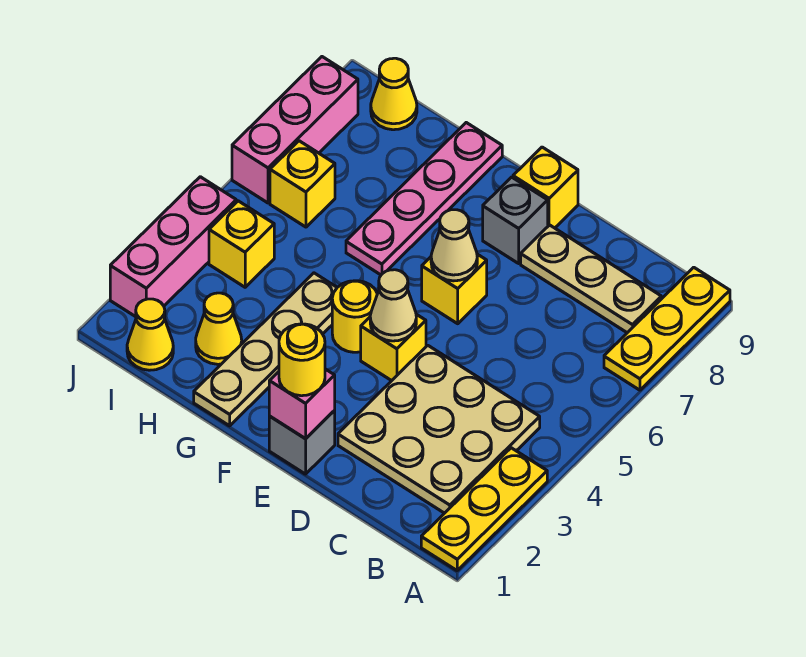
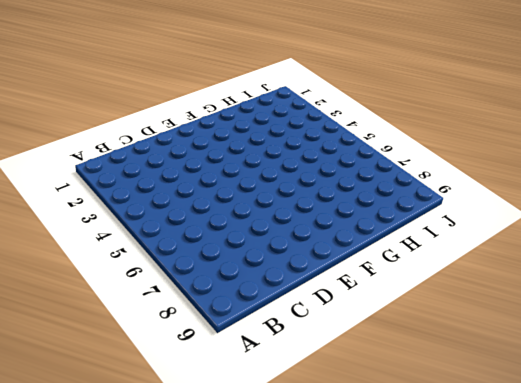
none -> yellow plate A1:A3 level 1
none -> yellow plate A7:A9 level 1
none -> tan plate B2:D4 level 1

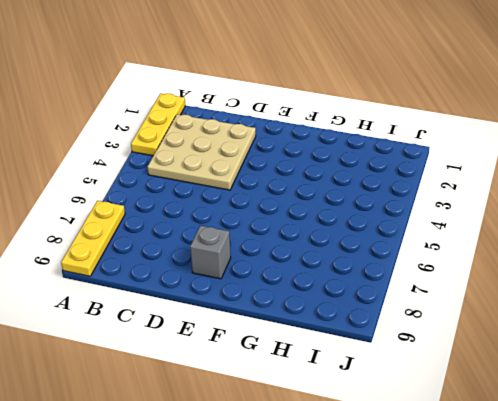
none -> tan plate B8:D8 level 1
none -> grey brick E1 level 1
none -> yellow brick E4 level 1

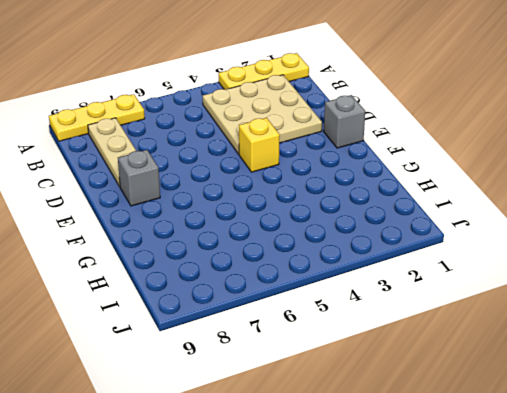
none -> yellow brick E6 level 1
none -> yellow brick E9 level 1
none -> yellow round brick F4 level 1

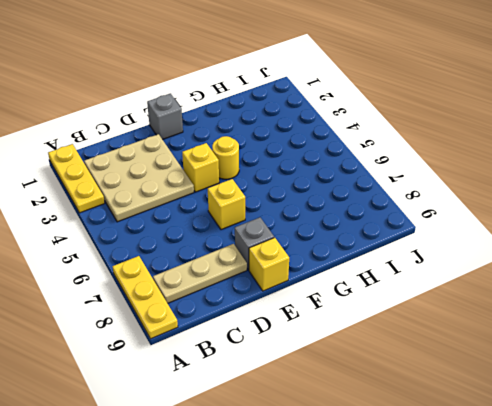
none -> tan plate G1:G4 level 1
none -> pink plate G6:G9 level 1
none -> yellow cone H2 level 1

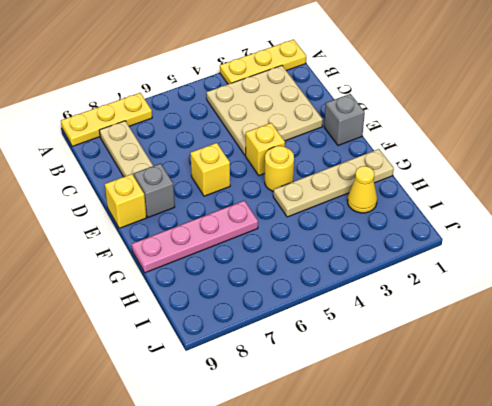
none -> yellow cone I1 level 1
none -> yellow brick I4 level 1
none -> yellow brick I6 level 1

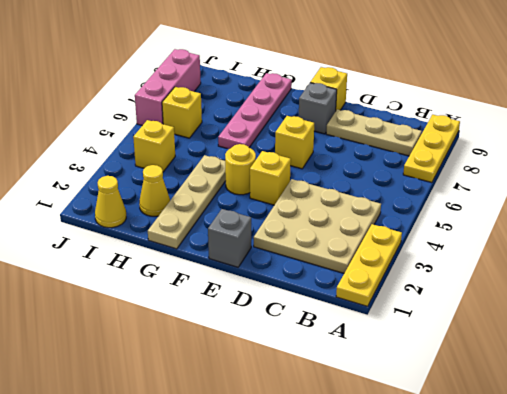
none -> yellow cone I9 level 1
none -> pink brick J2:J4 level 1
none -> pink brick E1 level 2

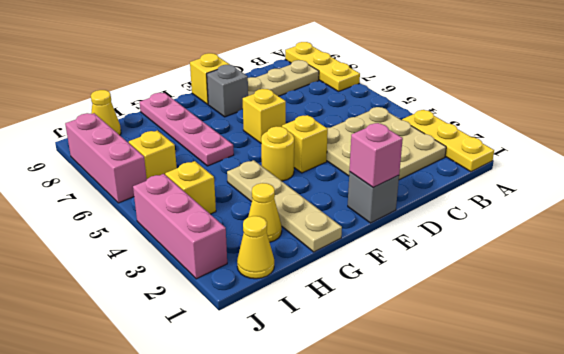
none -> tan cone E4 level 2
none -> tan cone E6 level 2
none -> yellow round brick E1 level 3

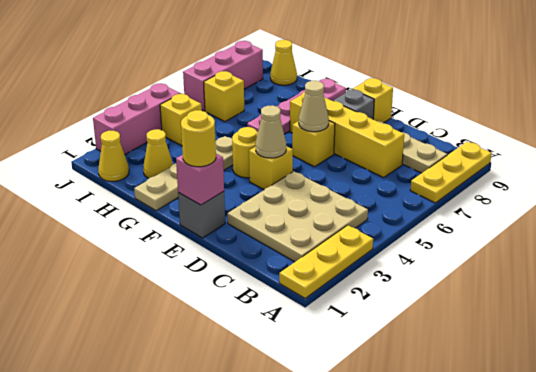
yellow brick C7:F7 level 1 -> none

